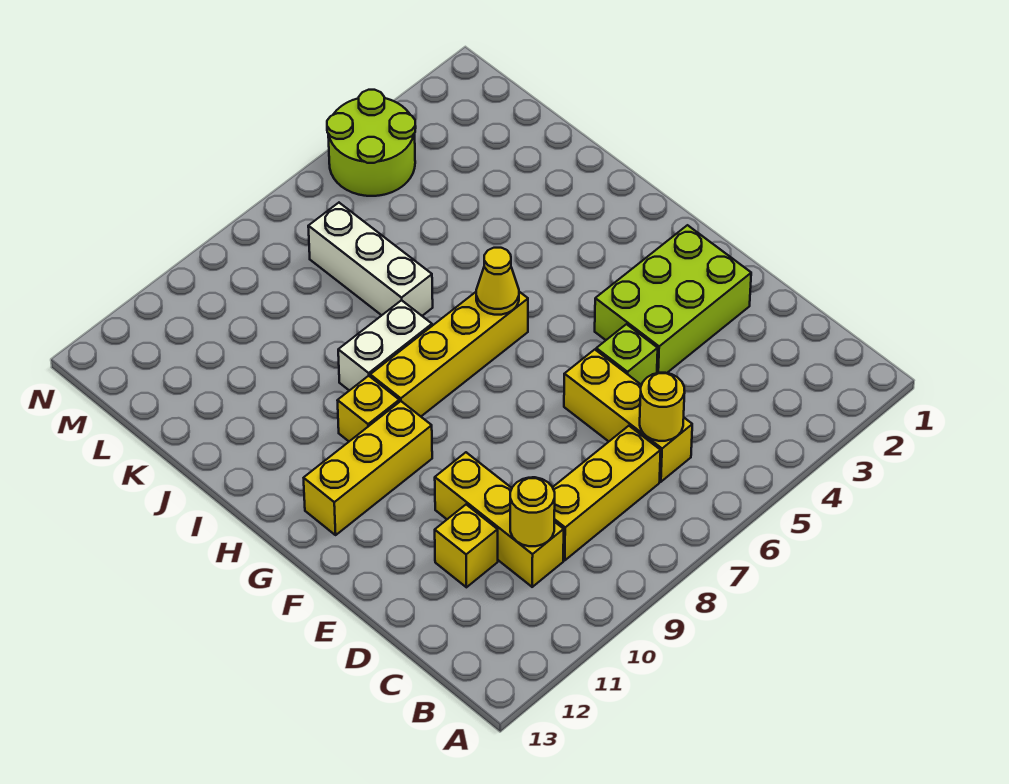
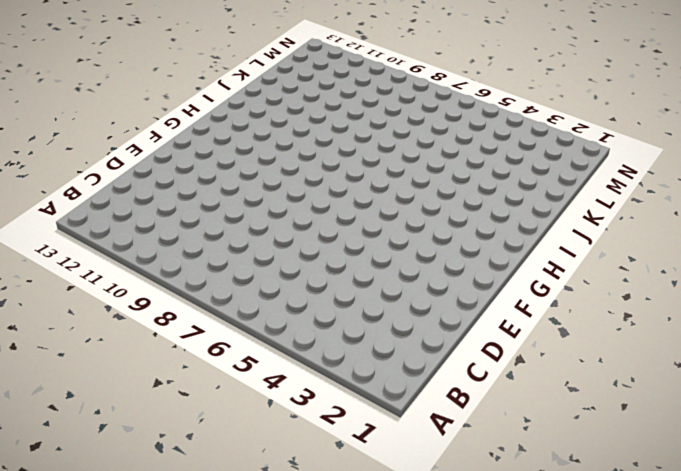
none -> yellow brick C6:E6 level 1
none -> yellow brick C7:C9 level 1
none -> yellow brick C10:E10 level 1

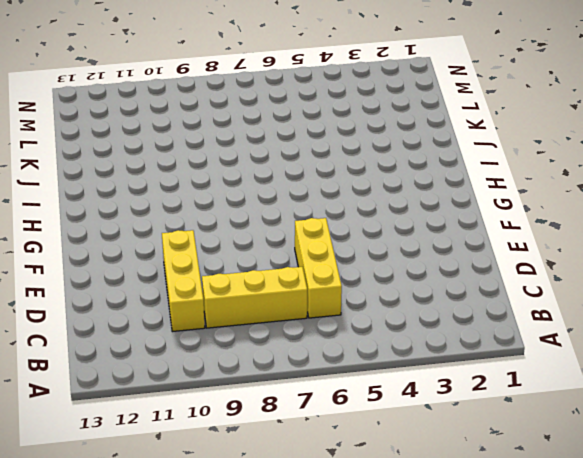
none -> yellow brick D11 level 1
none -> lime brick E2:F4 level 1
none -> lime brick E5 level 1

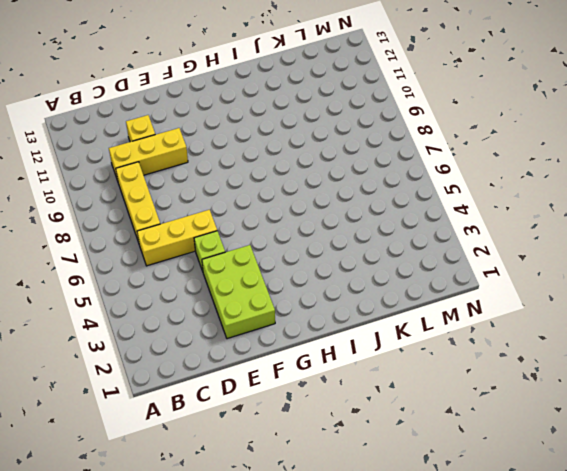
none -> yellow brick G10:G12 level 1
none -> yellow brick H6:H9 level 1
none -> yellow brick H10 level 1

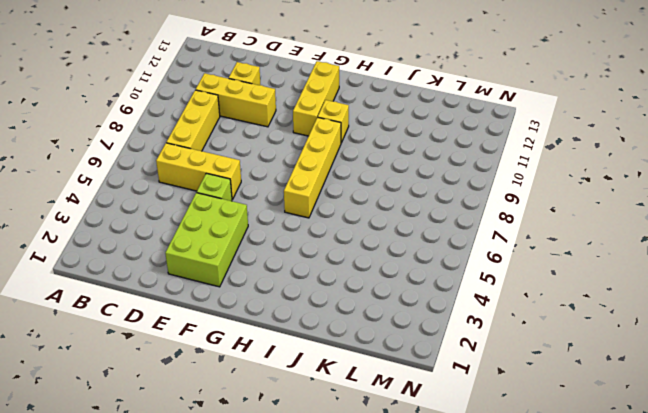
none -> white brick I8:I9 level 1
none -> white brick J7:L7 level 1
none -> lime round brick M4:N5 level 1

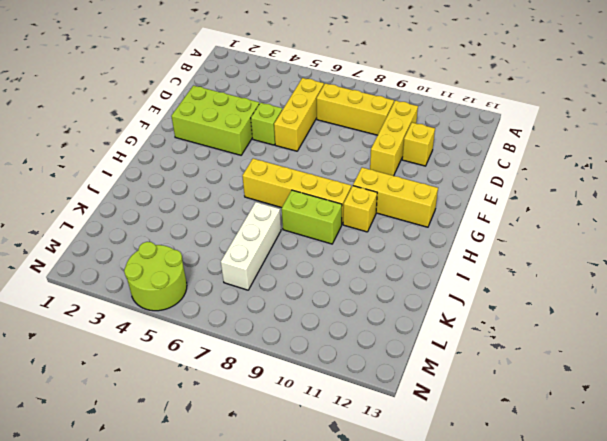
lime brick I8:I9 level 1 -> white brick I8:I9 level 1
none -> yellow round brick C6 level 2
none -> yellow round brick C10 level 2
none -> yellow cone H6 level 2

